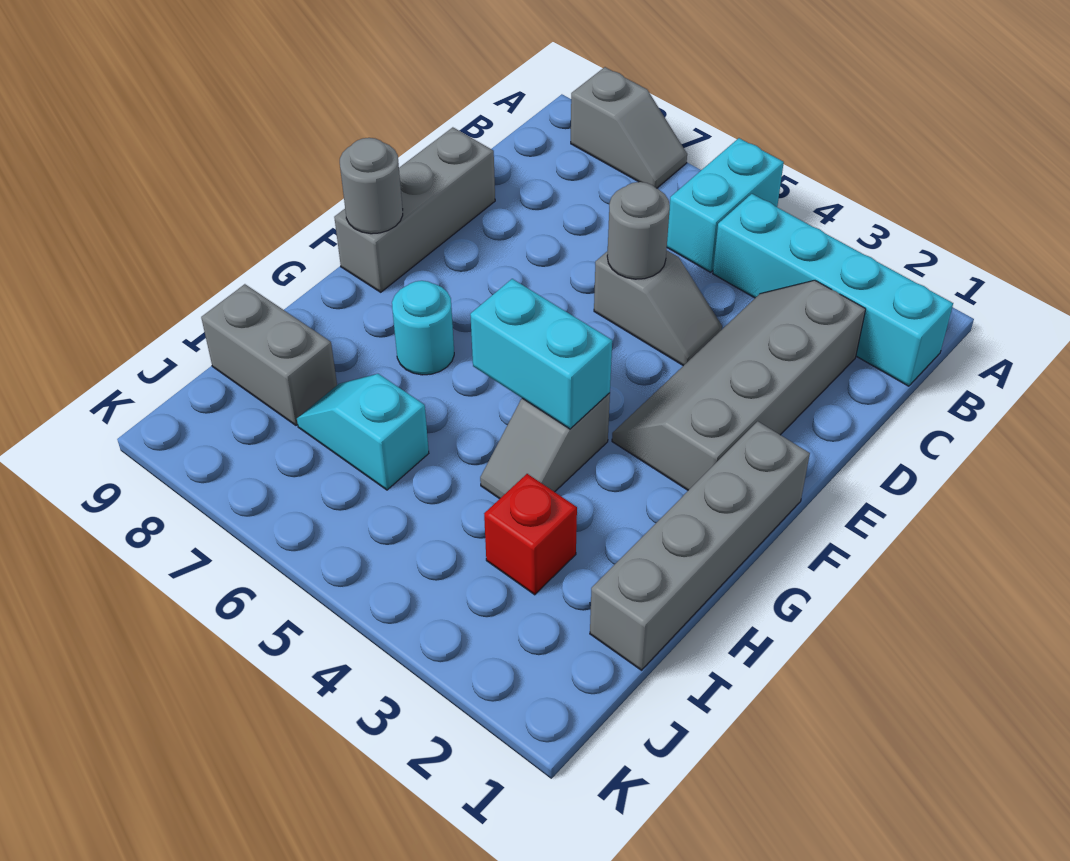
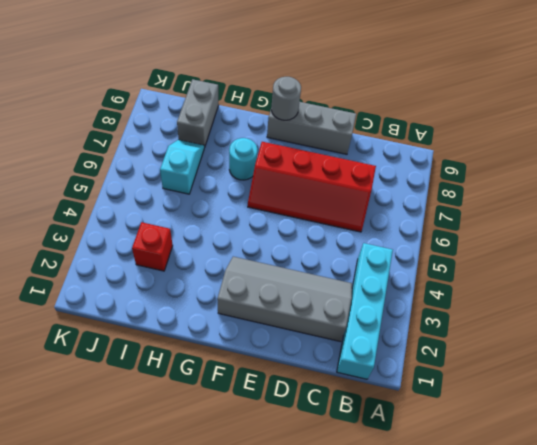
red slope C6:F7 level 1 top 7 -> none
none -> cyan brick A5:B5 level 1
none -> grey slope A7:A8 level 1 top 8
none -> grey slope D4:D5 level 1 top 5

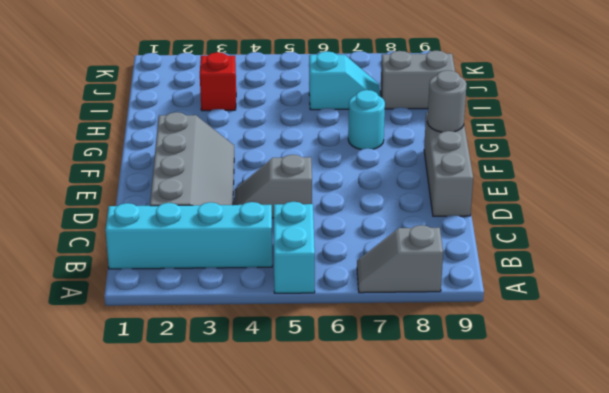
none -> grey brick F1:I1 level 1
none -> grey slope G4:H4 level 1 top G
none -> grey round brick D5 level 2

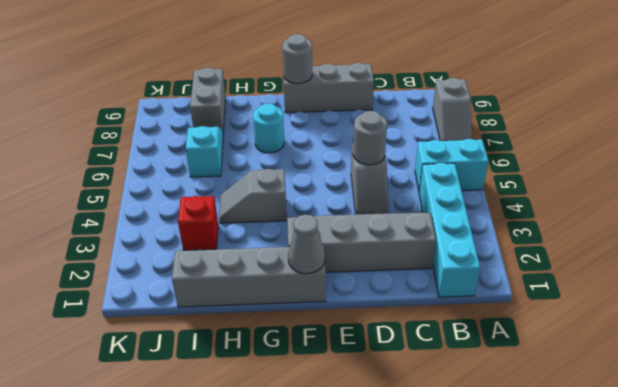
grey cone F1 level 2 -> none
none -> cyan brick G4:G5 level 2

